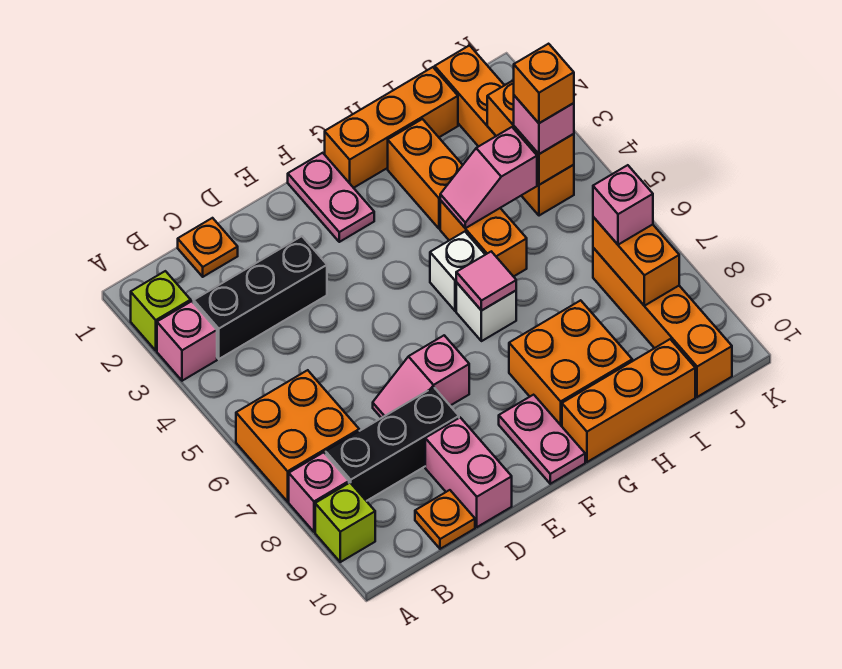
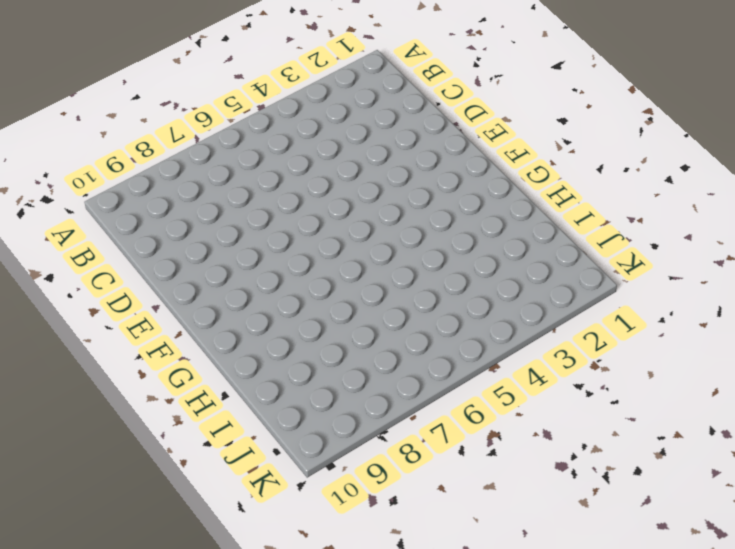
none -> lime brick A2 level 1
none -> pink brick A3 level 1
none -> orange brick A6:B7 level 1

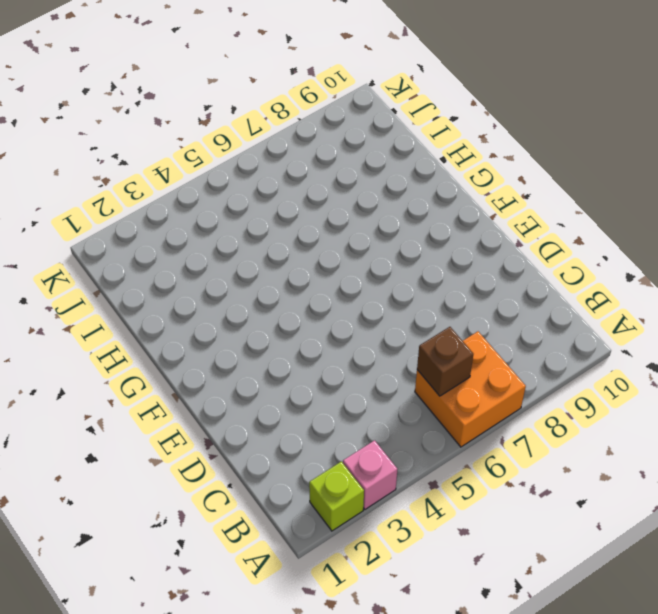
brown brick B6 level 2 -> none
none -> pink brick A8 level 1
none -> lime brick A9 level 1
none -> black brick B3:D3 level 1

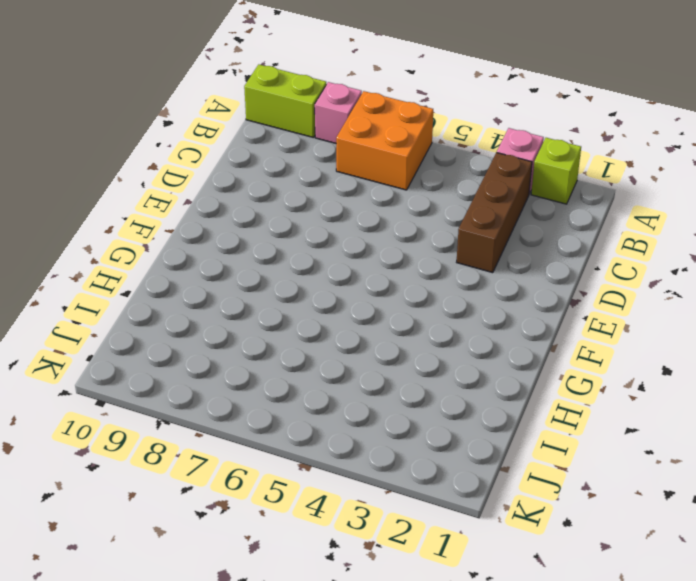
lime brick A9:A10 level 1 -> lime brick A9 level 1
brown brick B3:D3 level 1 -> black brick B3:D3 level 1
none -> black brick B8:D8 level 1
none -> orange plate C1 level 1
none -> orange plate C10 level 1

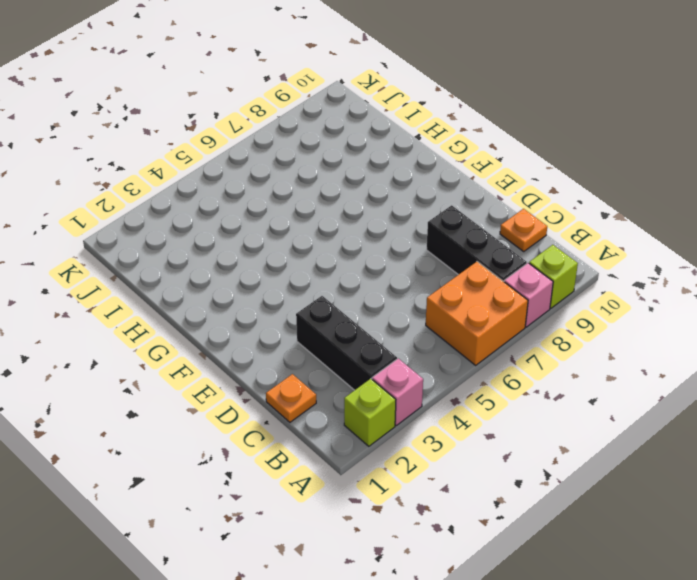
none -> pink slope D7:E7 level 1 top E
none -> pink brick D9:D10 level 1
none -> pink plate F1:F2 level 1

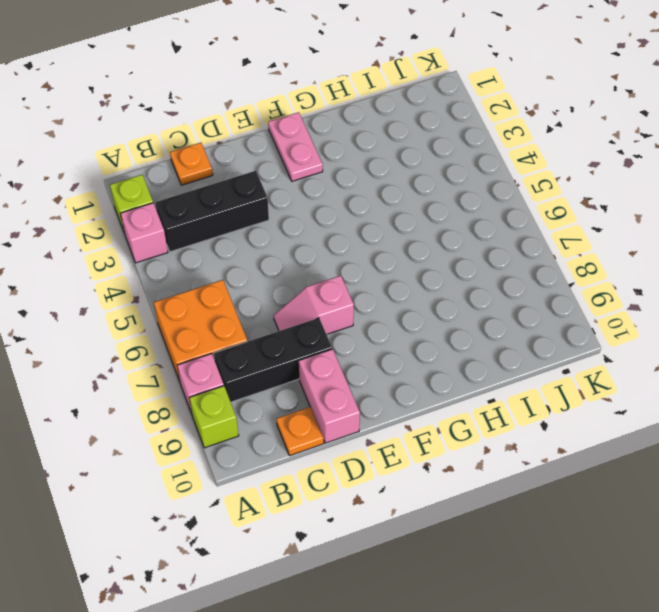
none -> pink plate F9:F10 level 1
none -> orange brick G1:I1 level 1
none -> white brick G5 level 1

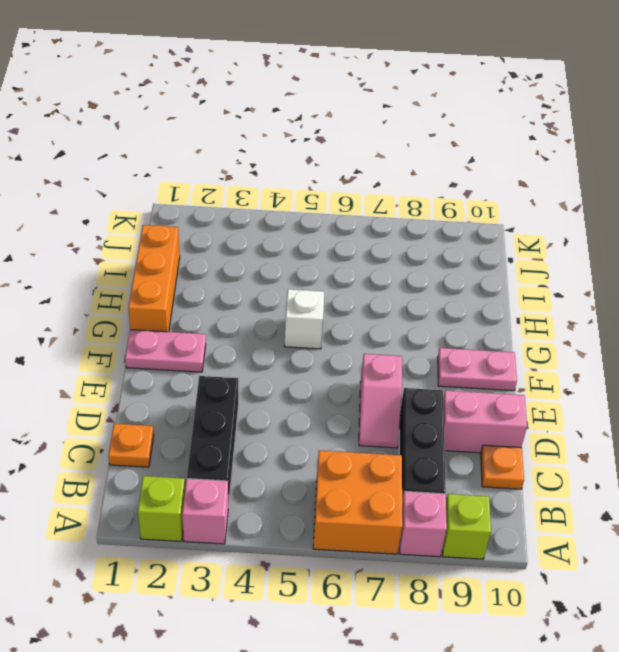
none -> white brick G6 level 1
none -> orange brick G8:H9 level 1
none -> orange brick G10:I10 level 1

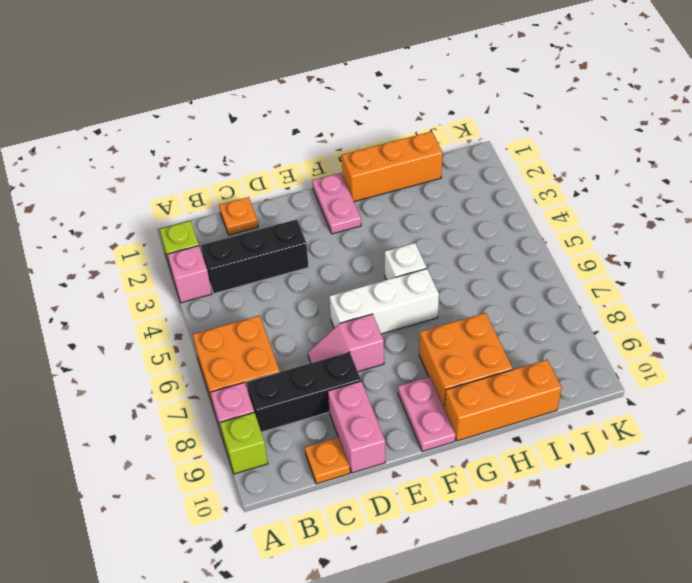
white brick E6:G6 level 1 -> white brick G6 level 1
none -> orange brick H2:H3 level 1
none -> orange brick H4:H5 level 1
none -> orange brick J1:J4 level 1

